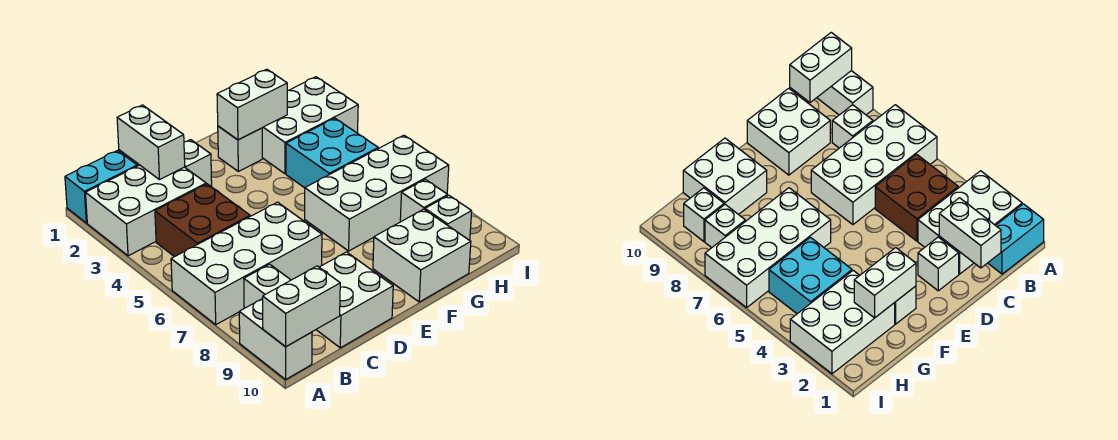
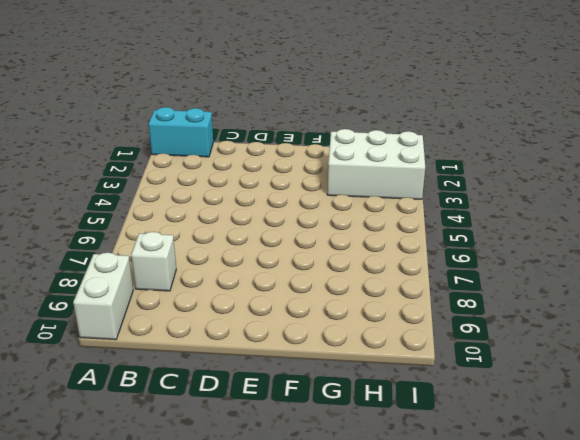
none -> white brick A2:C3 level 1
none -> white brick A6:D7 level 1
none -> brown brick B4:C5 level 1

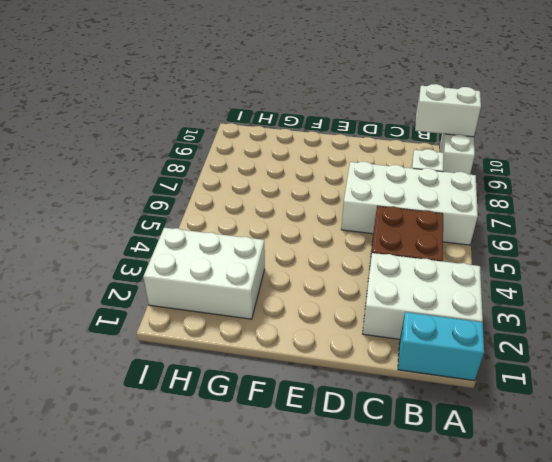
none -> white brick C9:D10 level 1
none -> white brick D2 level 1
none -> white brick F2 level 1

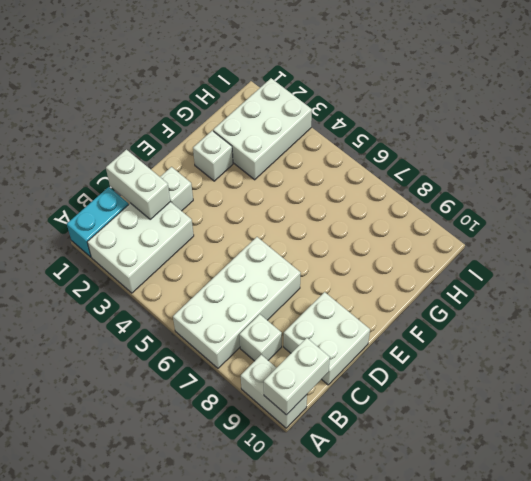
none -> brown brick B4:C5 level 1
none -> white brick F6:I7 level 1
none -> white brick F9:G10 level 1

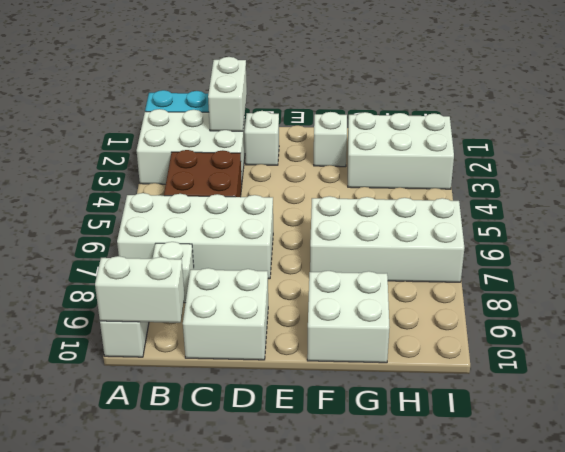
none -> cyan brick G4:H5 level 1
none -> white brick H8 level 1
none -> white brick H9 level 1

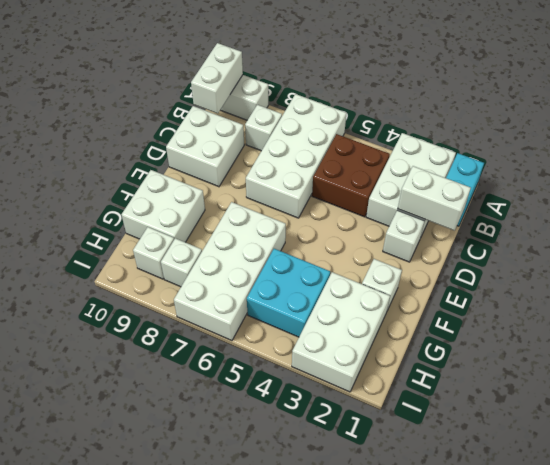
none -> white brick F2:G2 level 2

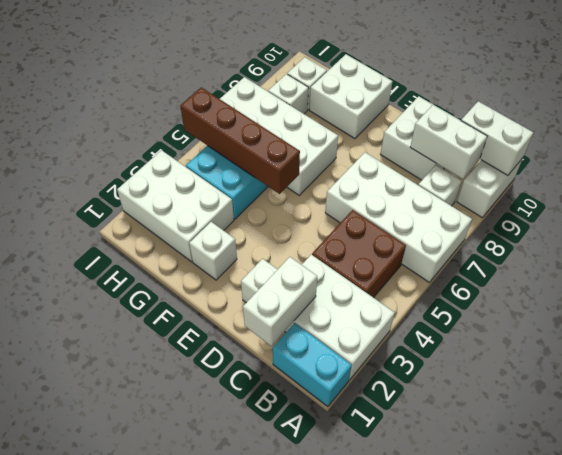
white brick B9:C9 level 2 -> white brick F2:G2 level 2
brown brick F5:I5 level 2 -> none

